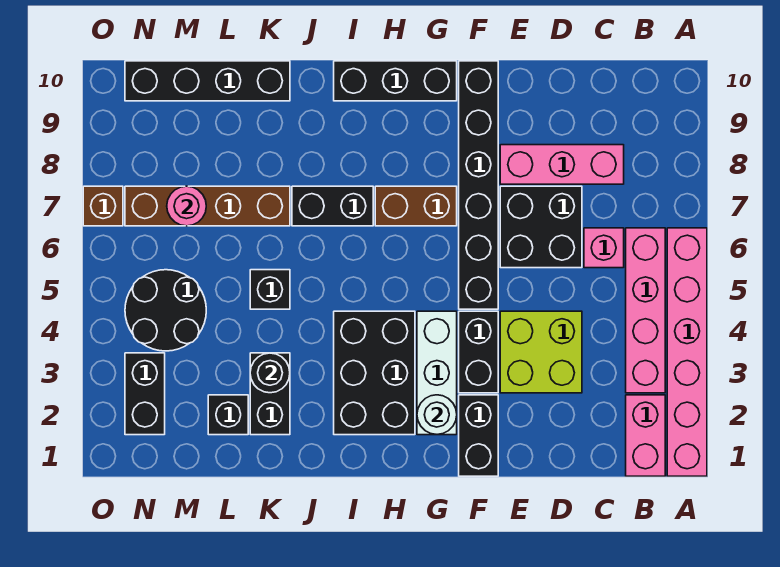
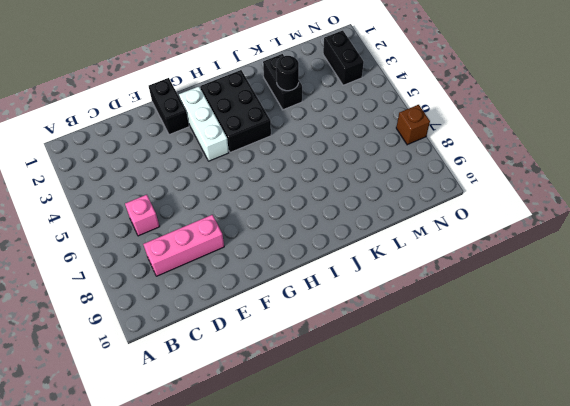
none -> pink brick A1:A6 level 1
none -> pink brick B1:B2 level 1
none -> pink brick B3:B6 level 1

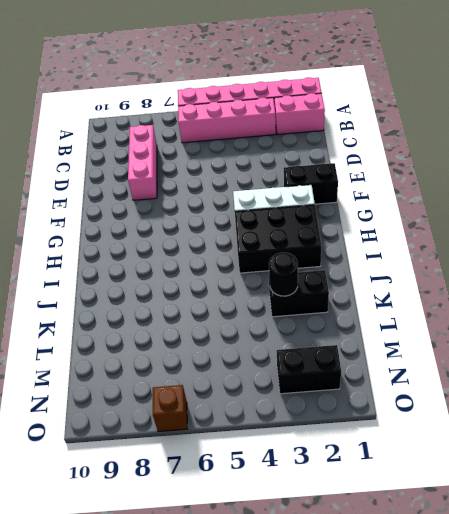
none -> pink brick C6 level 1
none -> lime brick D3:E4 level 1
none -> black brick D6:E7 level 1

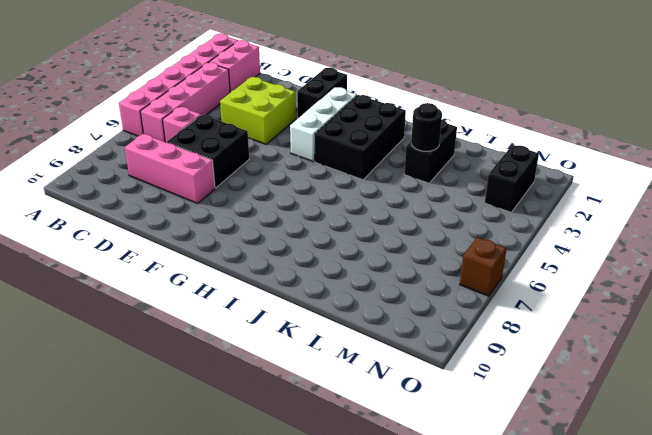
none -> black brick F3:F4 level 1
none -> black brick F5:F10 level 1
none -> brown brick G7:H7 level 1

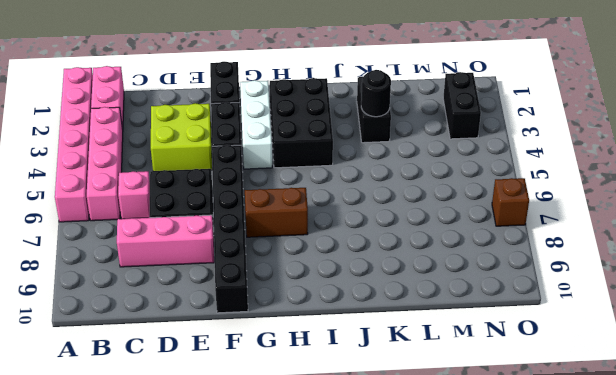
none -> black brick G10:I10 level 1
none -> black brick I7:J7 level 1
none -> black brick K5 level 1

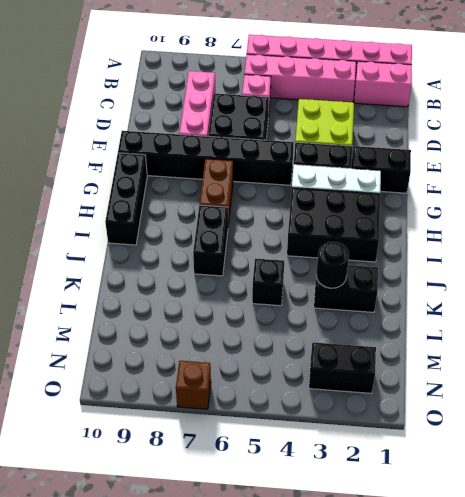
none -> brown brick K7:N7 level 1
none -> black brick K10:N10 level 1
none -> black brick L2 level 1

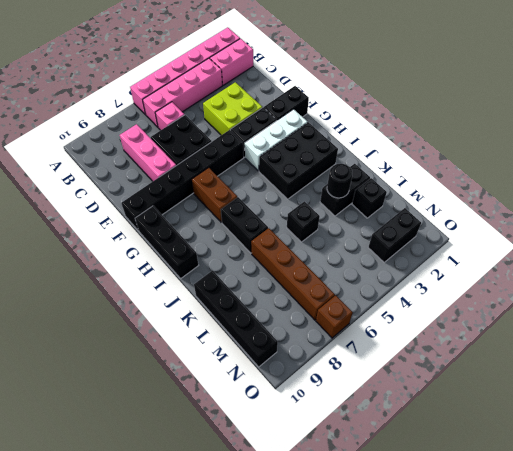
none -> black round brick M4:N5 level 1
none -> white round brick G2 level 2
none -> pink round brick M7 level 2

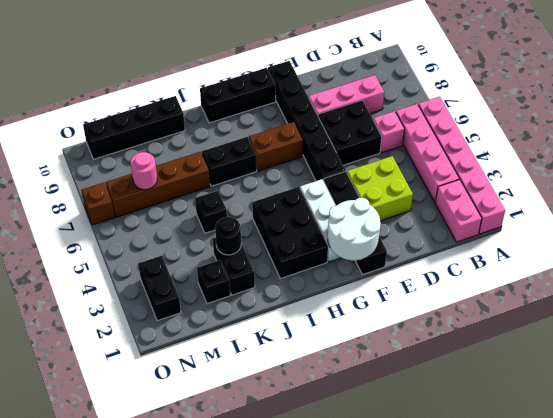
white round brick F1:G2 level 2 -> white round brick G2 level 2
none -> black round brick M4:N5 level 1

